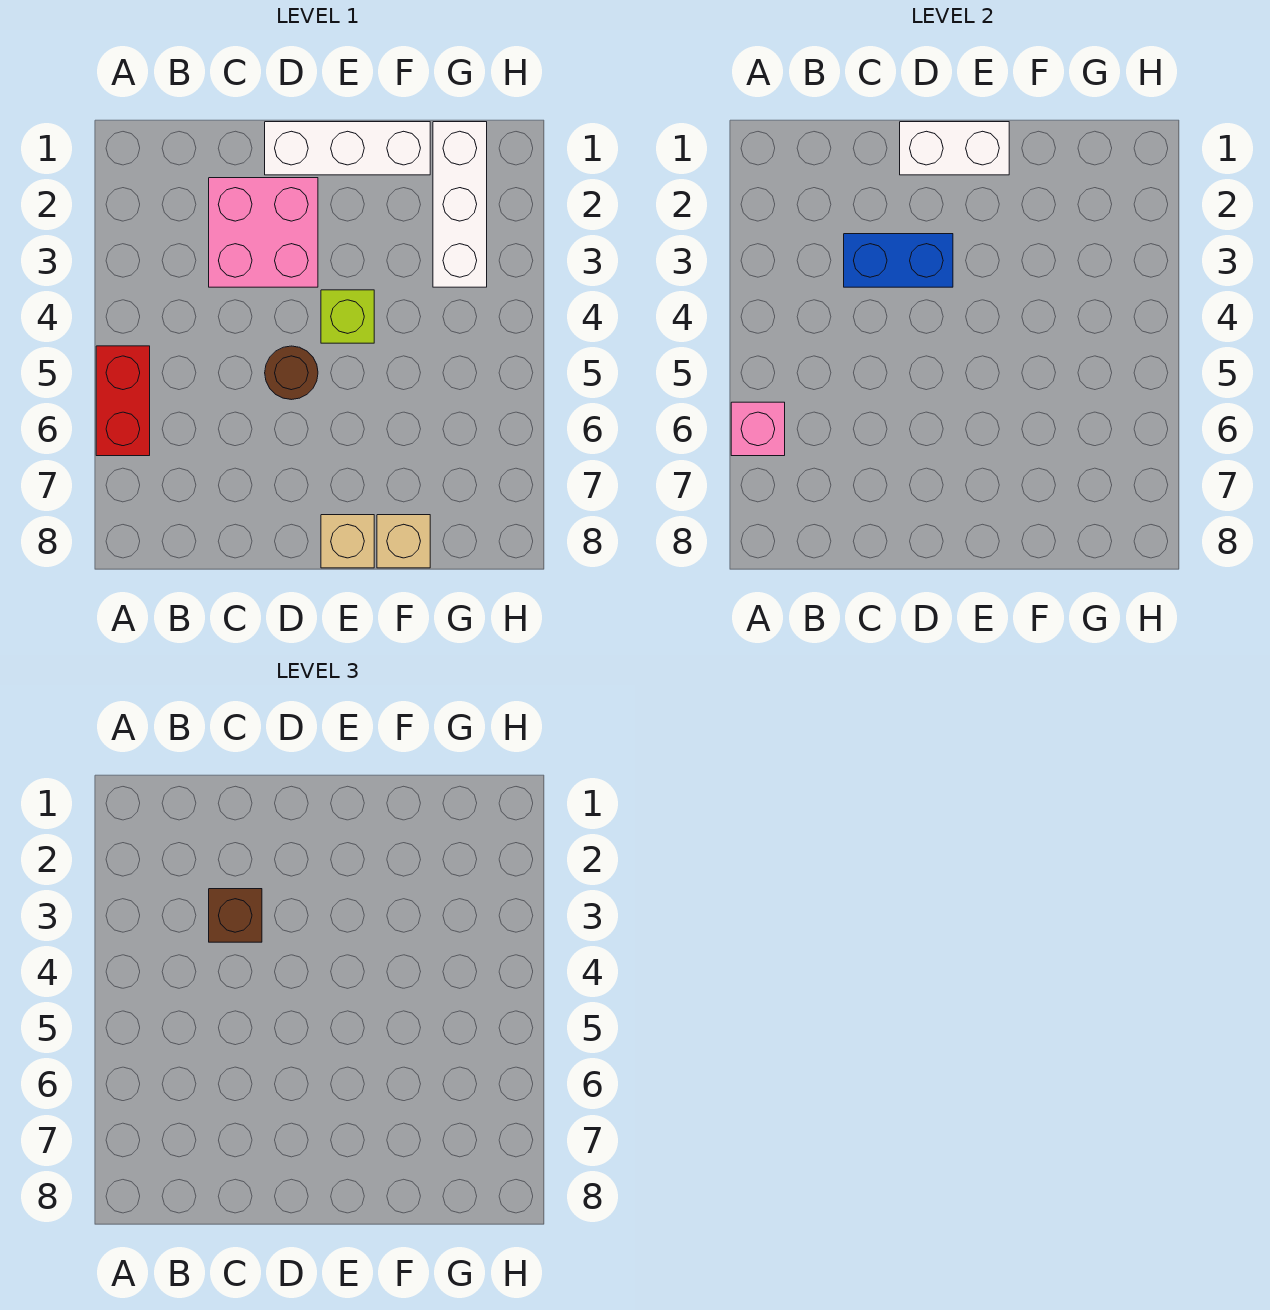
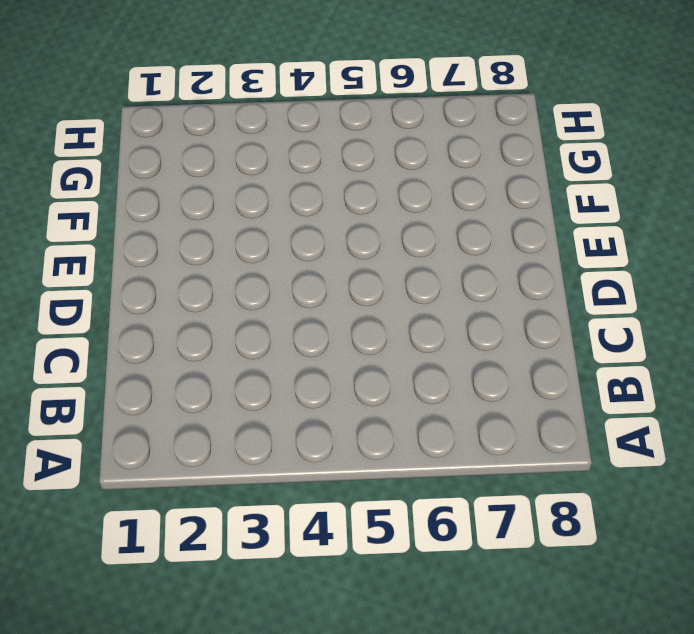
none -> red brick A5:A6 level 1
none -> pink brick C2:D3 level 1
none -> white brick D1:F1 level 1

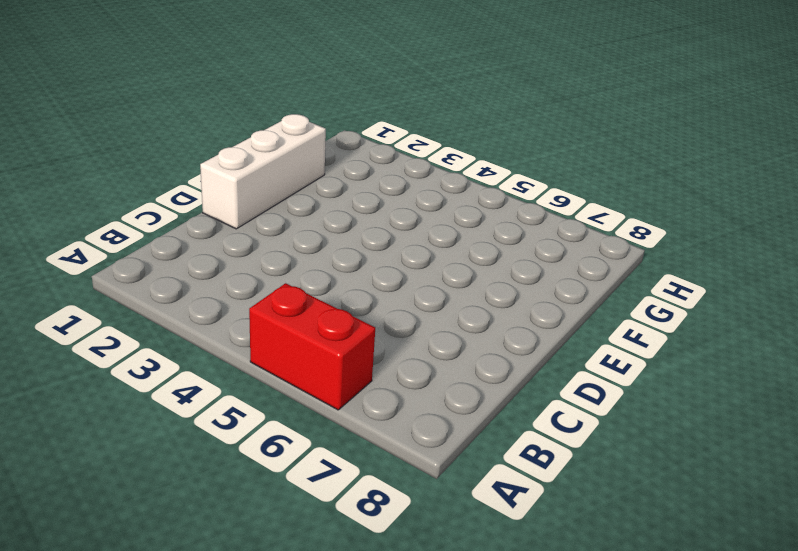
none -> pink brick C2:D3 level 1
none -> brown round brick D5 level 1
none -> lime brick E4 level 1

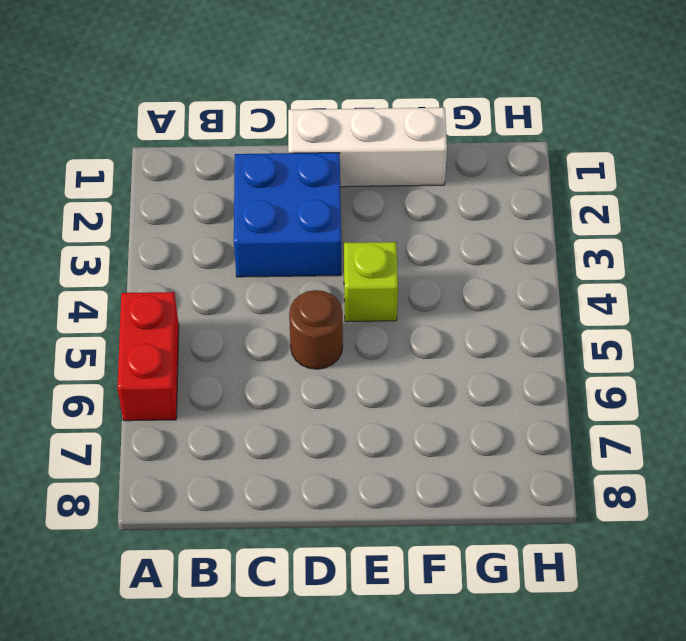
blue brick C2:D3 level 1 -> pink brick C2:D3 level 1
none -> tan brick E8 level 1
none -> tan brick F8 level 1
none -> white brick G1:G3 level 1

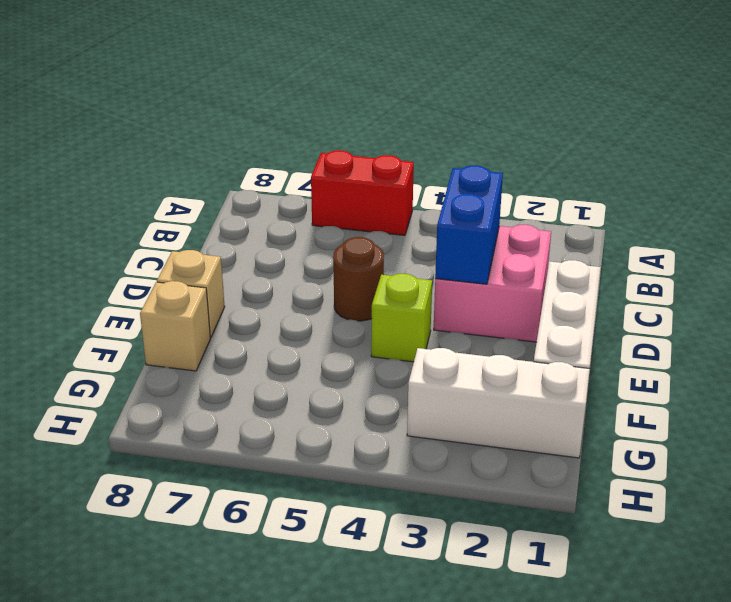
none -> pink brick A6 level 2
none -> white brick D1:E1 level 2
none -> brown brick C3 level 3

